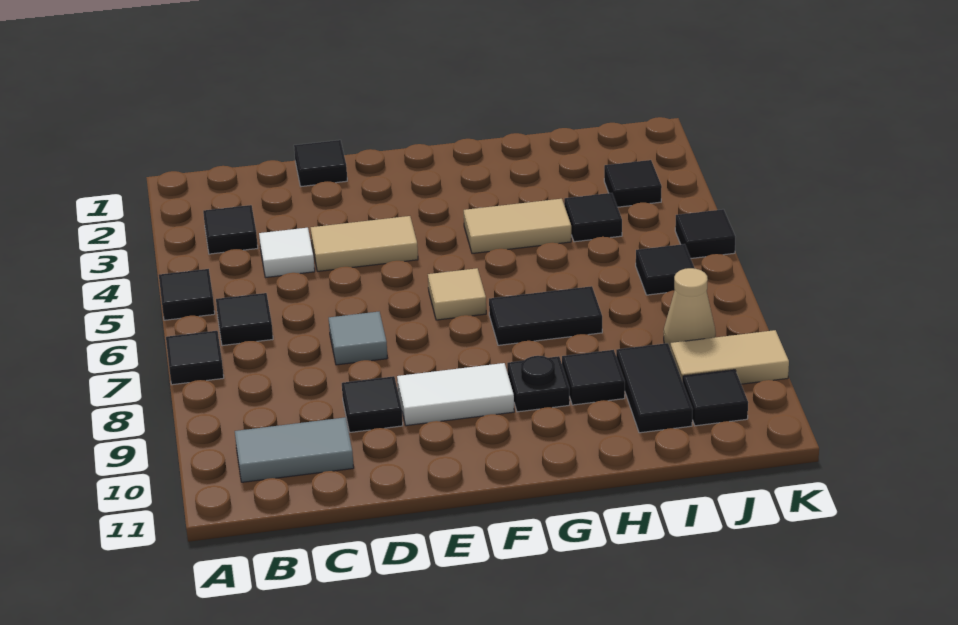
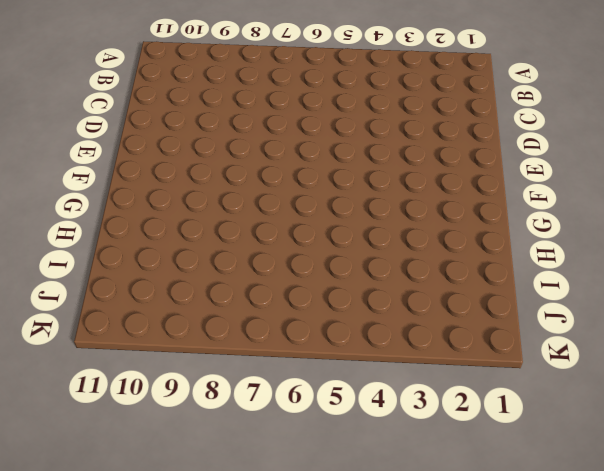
none -> black tile A5 level 1
none -> black tile A7 level 1
none -> black tile B3 level 1

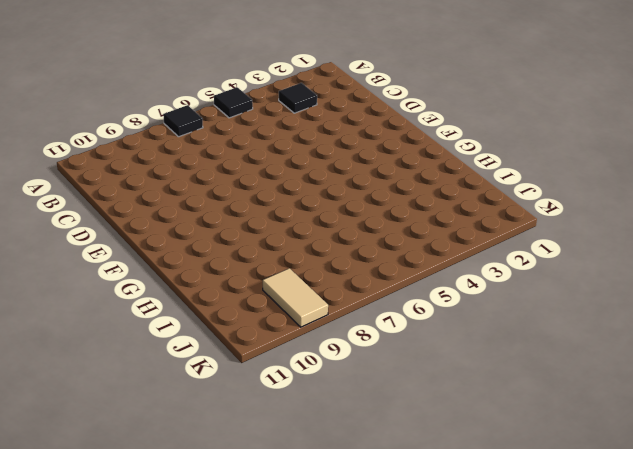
none -> black tile B6 level 1
none -> grey tile B10:C10 level 1
none -> white tile C4 level 1

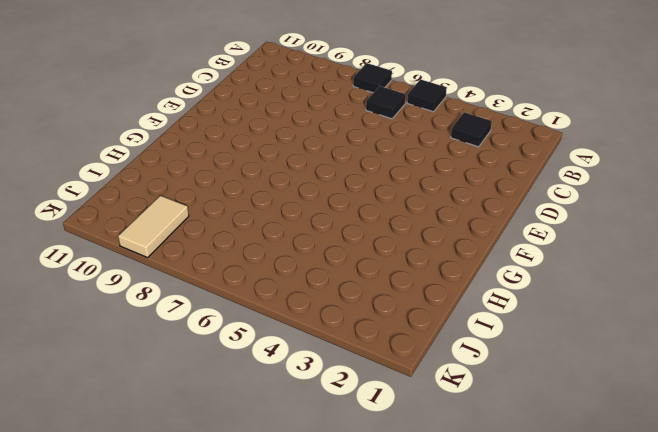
none -> grey tile B10:C10 level 1
none -> white tile C4 level 1
none -> black tile D1 level 1

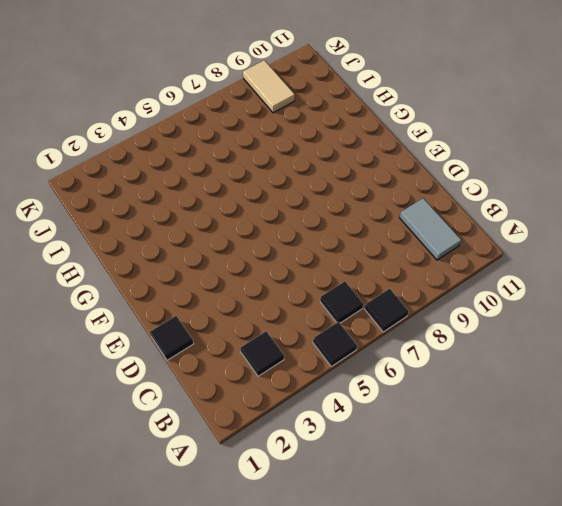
none -> white tile C4 level 1
none -> tan tile D4:E4 level 1
none -> grey tile D7 level 1

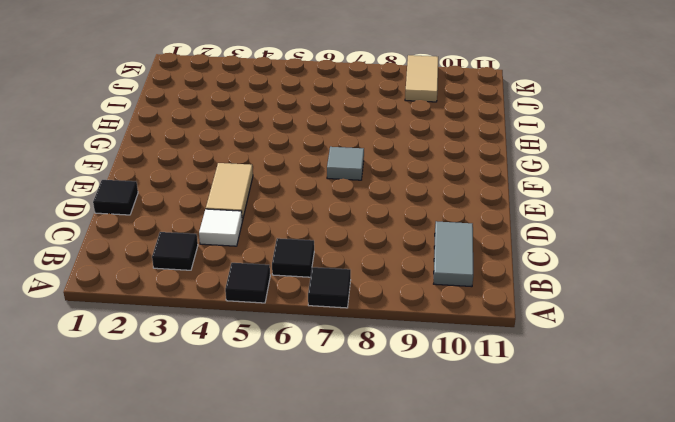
grey tile F7 level 1 -> grey tile D7 level 1
none -> black tile D9 level 1
none -> white tile E9:F9 level 1
none -> tan tile F6 level 1

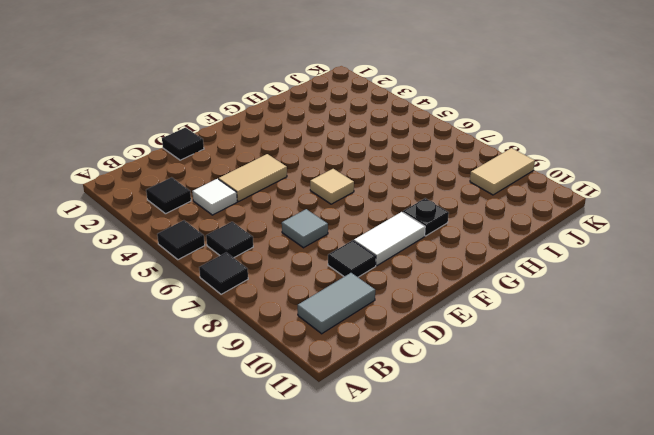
none -> tan tile G4:H4 level 1
none -> black tile G7:H7 level 1
none -> black tile H9 level 1

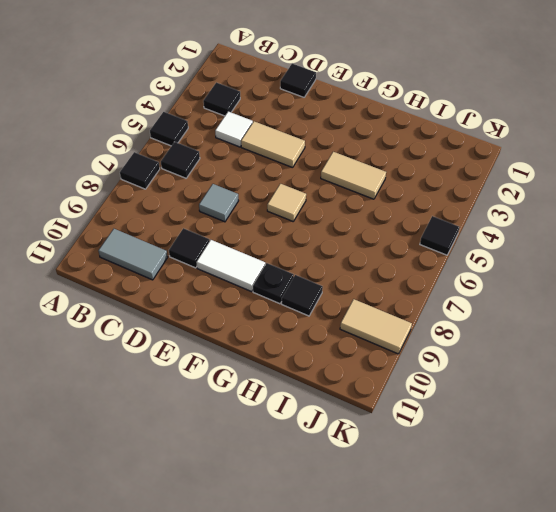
none -> black tile G7:H7 level 1
none -> black tile I4 level 1
none -> black tile I9:I10 level 1

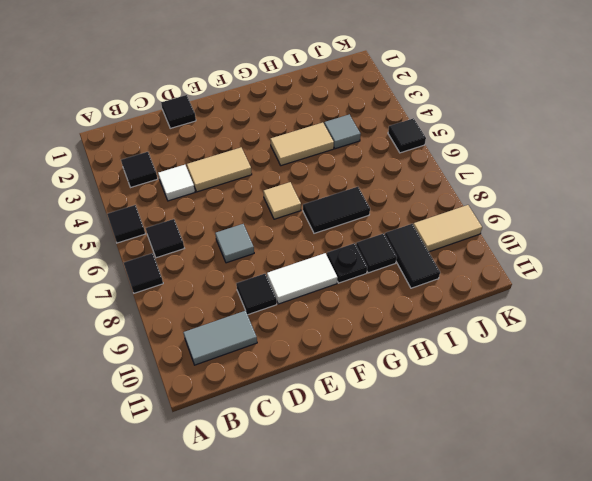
grey tile I4 level 1 -> black tile I4 level 1
none -> black tile J3 level 1
none -> black tile J6 level 1
none -> tan cone J8 level 1

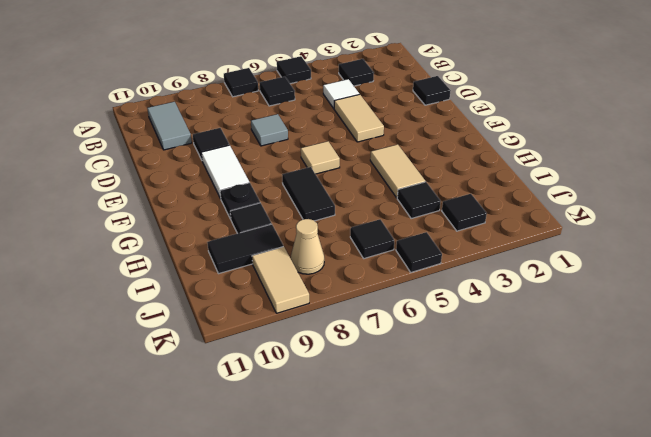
none -> black tile J10 level 1

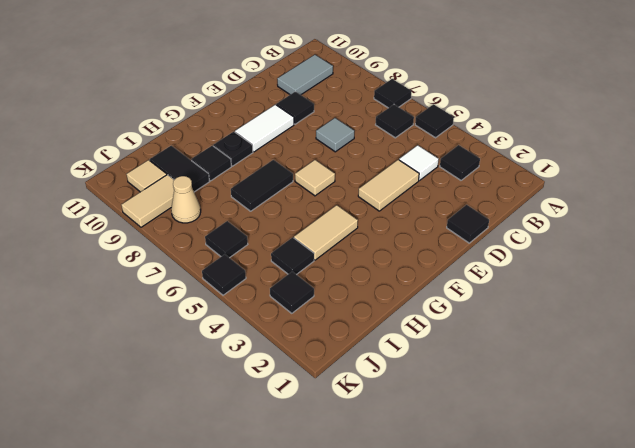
tan tile J10 level 1 -> black tile J10 level 1

